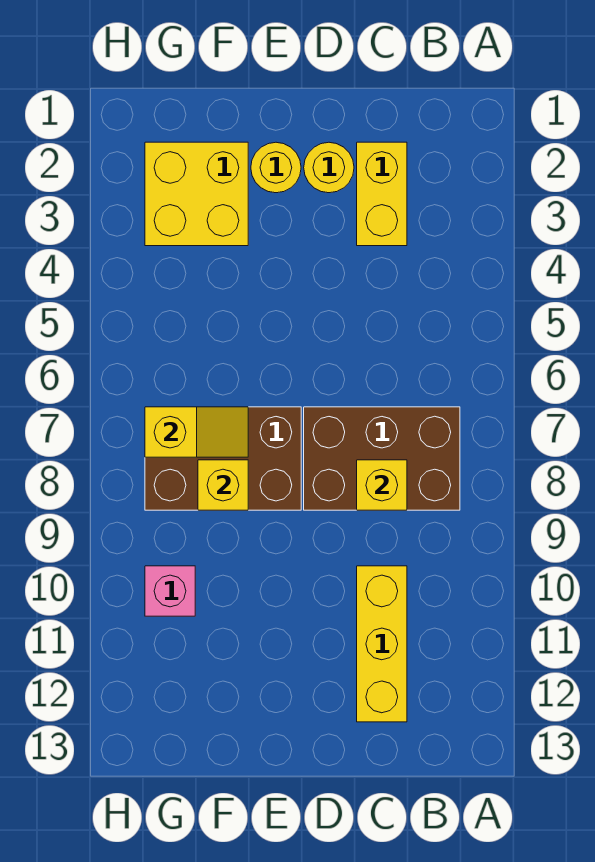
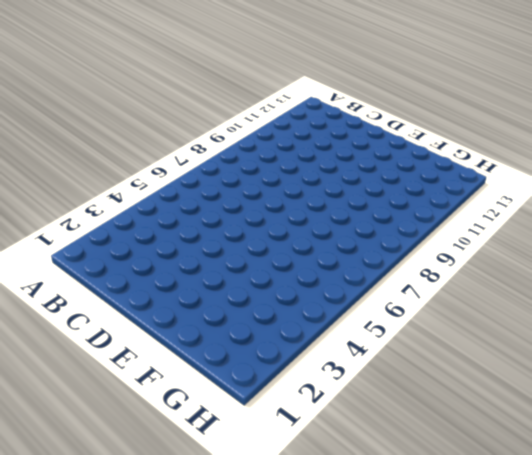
none -> brown brick B7:D8 level 1
none -> yellow brick C2:C3 level 1

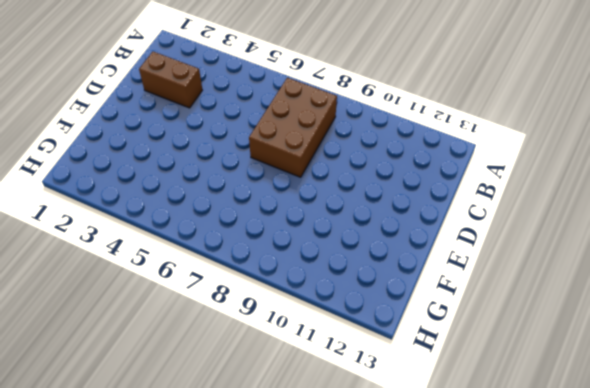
brown brick C2:C3 level 1 -> yellow brick C2:C3 level 1
none -> yellow brick C10:C12 level 1
none -> yellow round brick D2 level 1

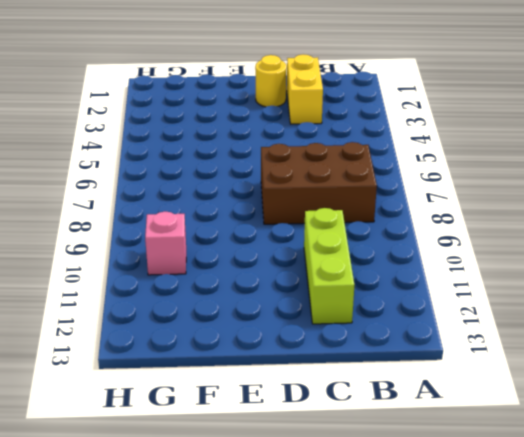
lime brick C10:C12 level 1 -> yellow brick C10:C12 level 1
none -> yellow round brick E2 level 1
none -> brown brick E7:G8 level 1

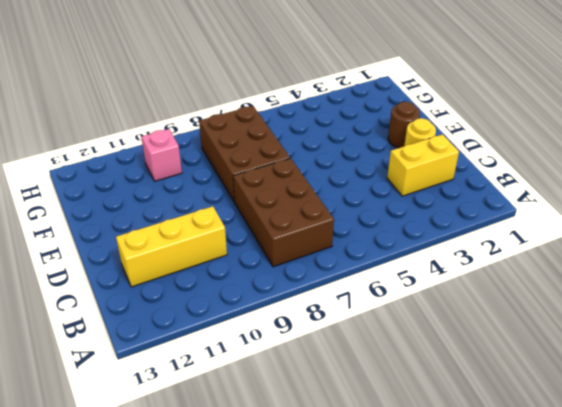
brown round brick E2 level 1 -> yellow round brick E2 level 1
none -> yellow brick F2:G3 level 1
none -> yellow brick C8 level 2

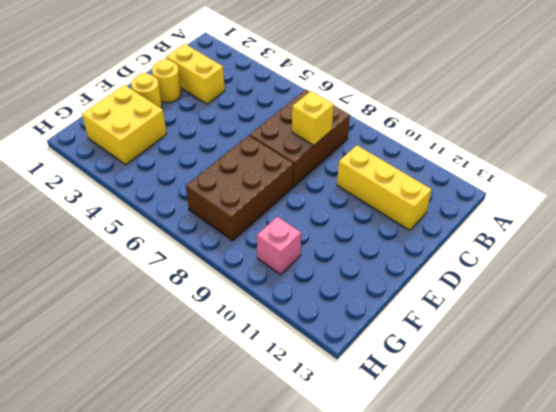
none -> yellow slope F7:G7 level 2 top G
none -> yellow brick F8 level 2

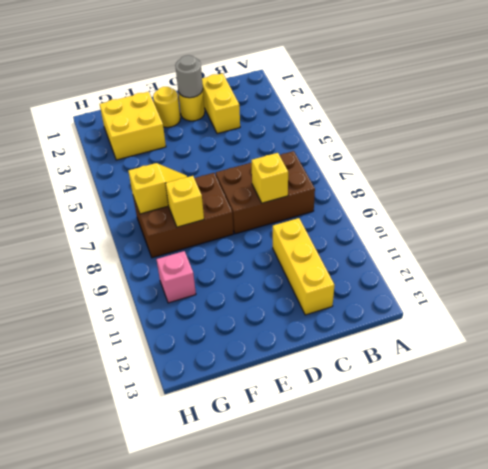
grey round brick D2 level 2 -> none

